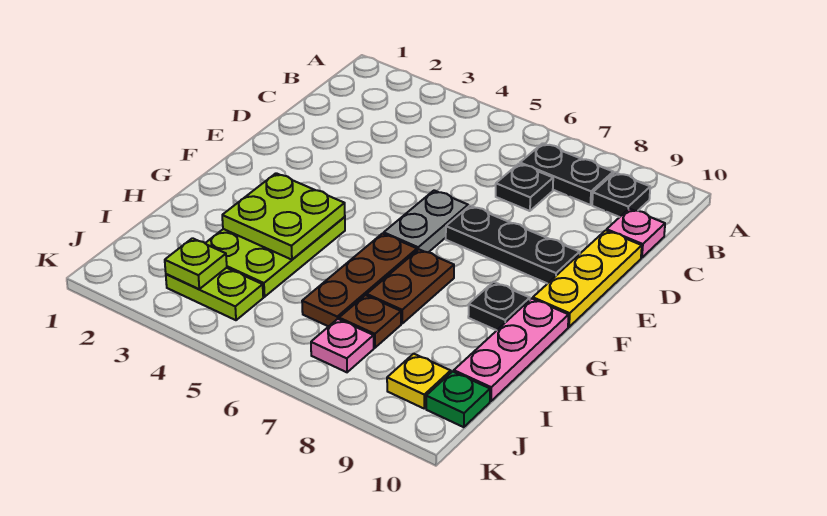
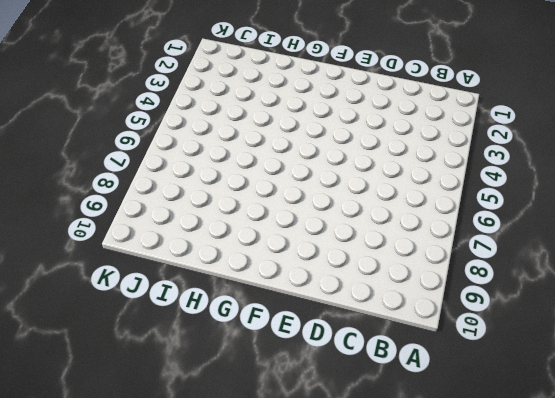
none -> black plate B7:B8 level 1
none -> black plate B9 level 1
none -> black plate C7 level 1

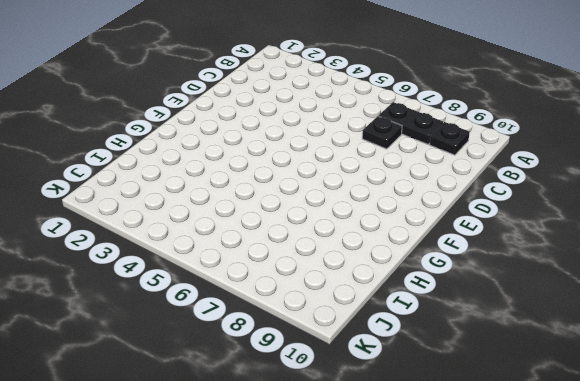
none -> pink plate C10 level 1
none -> yellow plate D10:F10 level 1
none -> grey plate E6:F6 level 1

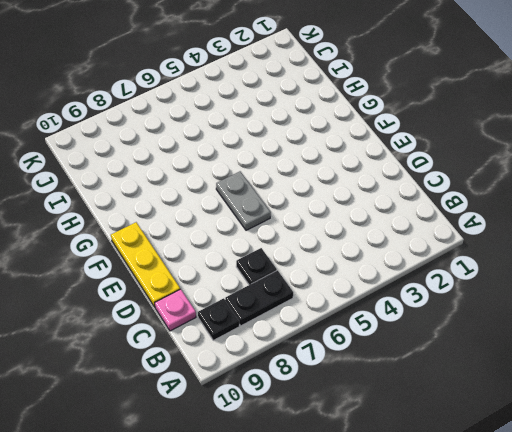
none -> black plate E7:E9 level 1
none -> lime plate G3:I4 level 1
none -> brown plate G6:I6 level 1

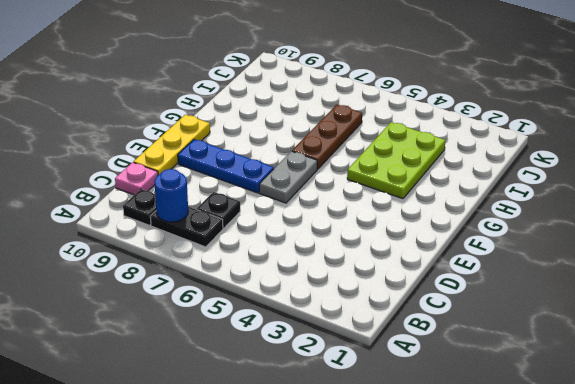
blue round brick B8 level 2 -> none
blue plate E7:E9 level 1 -> black plate E7:E9 level 1
none -> brown plate G7:H7 level 1
none -> black plate G9 level 1
none -> pink plate G10:I10 level 1

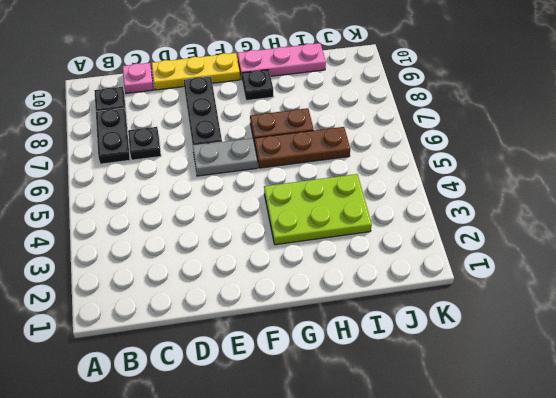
none -> brown plate I7 level 1
none -> lime plate J3:J4 level 1
none -> pink plate J7 level 1

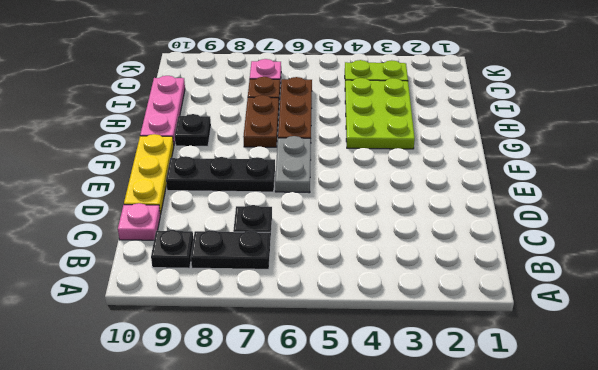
none -> yellow plate J9 level 1
none -> green plate J10 level 1
none -> lime plate G3:H4 level 2

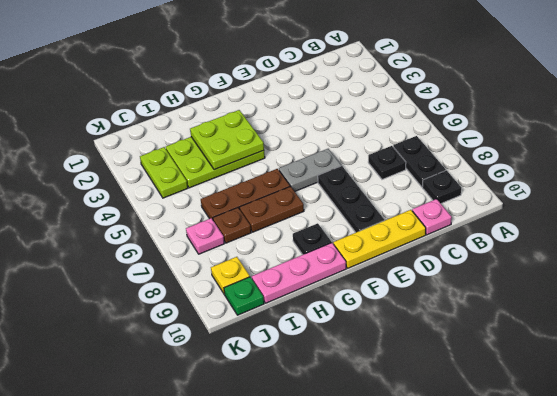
none -> lime plate J3 level 2

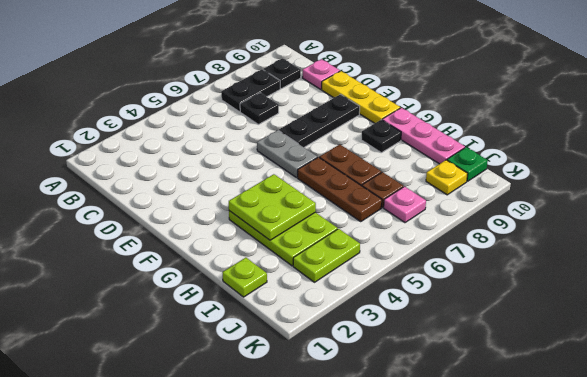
lime plate I1 level 1 -> lime plate J3 level 2

